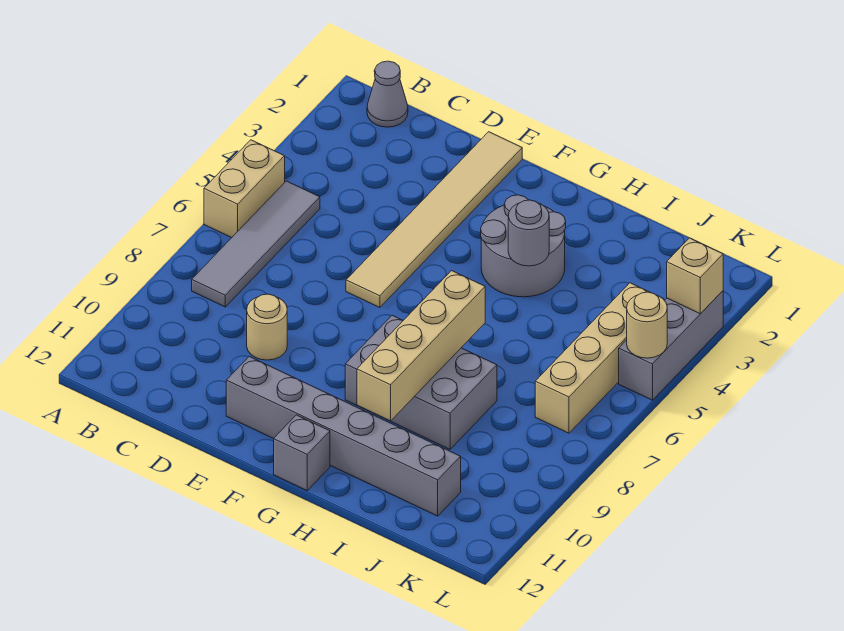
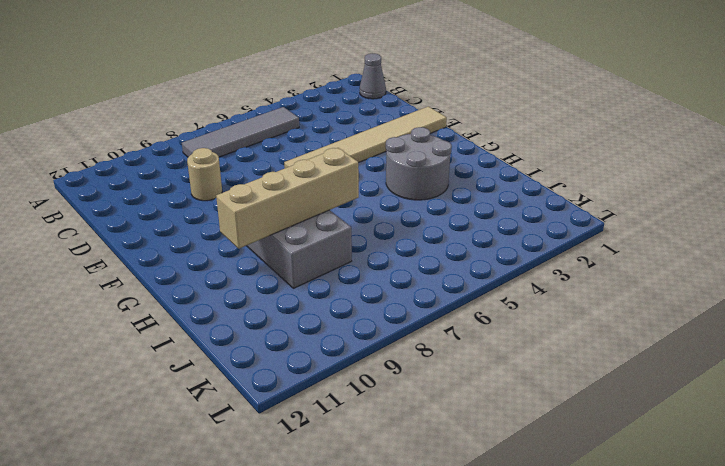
none -> tan brick A5:A6 level 1
none -> grey brick E11:J11 level 1
none -> grey brick G12 level 1

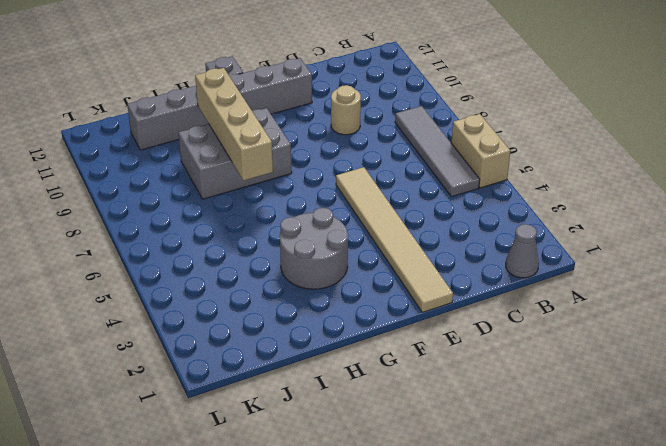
none -> tan brick K4:K7 level 1
none -> grey brick L3:L5 level 1
none -> grey round brick H4 level 2

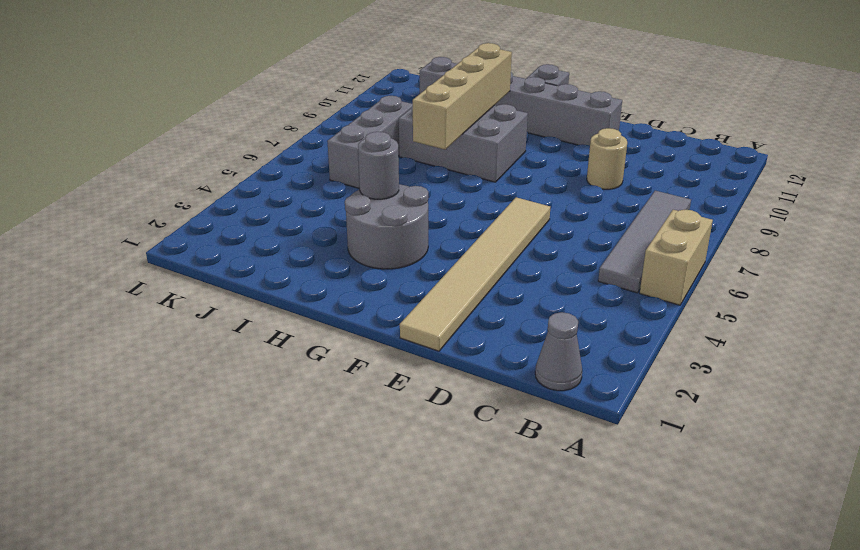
grey brick J6:J8 level 1 -> grey brick L3:L5 level 1
none -> tan brick K4:K7 level 1
none -> tan brick L3 level 2
none -> tan round brick L5 level 2

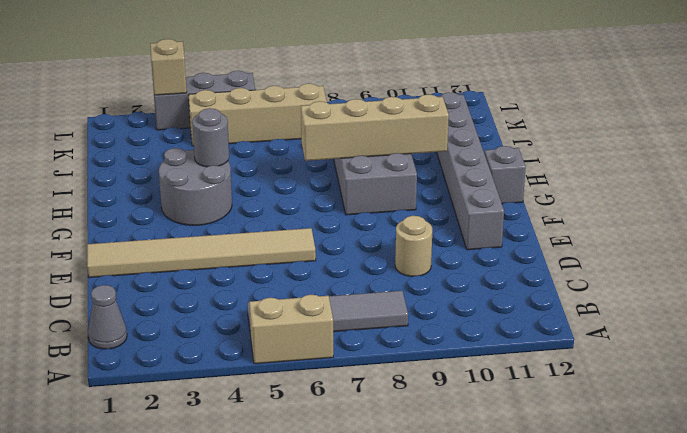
none -> tan round brick L5 level 2

